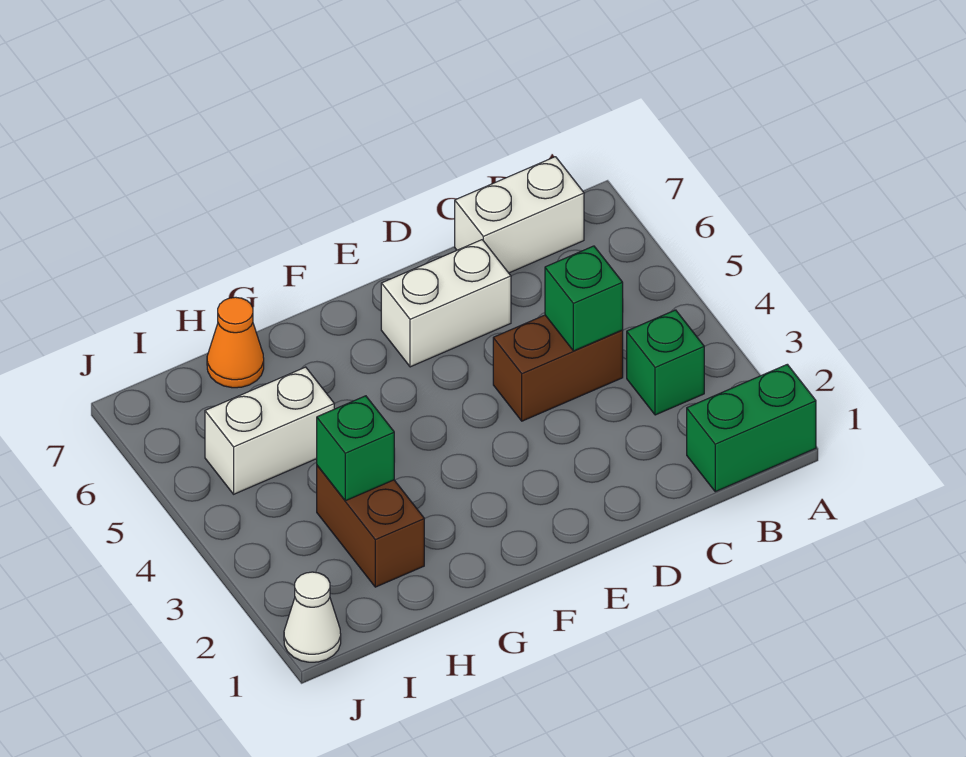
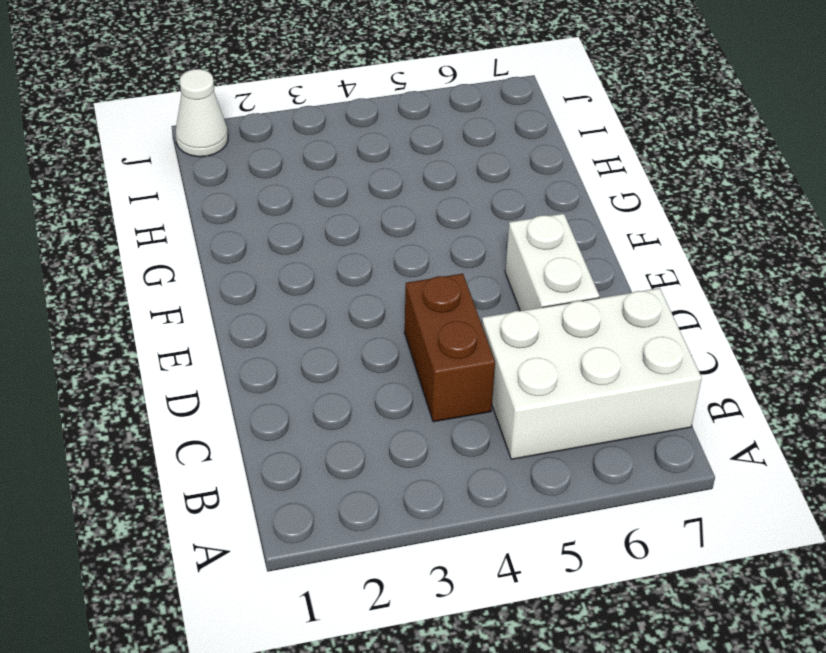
white brick B5:C7 level 1 -> white brick B7:C7 level 1
none -> green brick A1:B1 level 1
none -> green brick B3 level 1

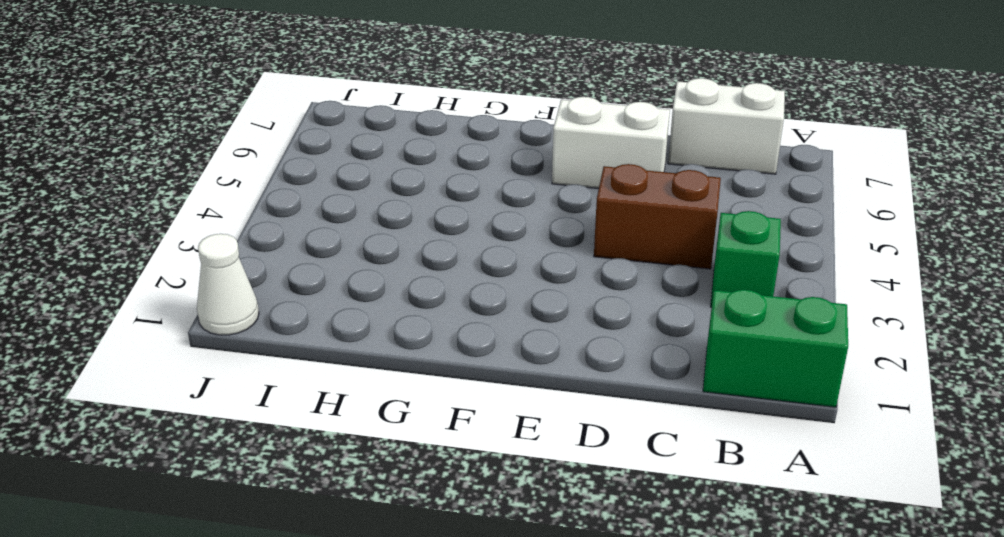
none -> brown brick H2:H3 level 1
none -> white brick H5:I5 level 1

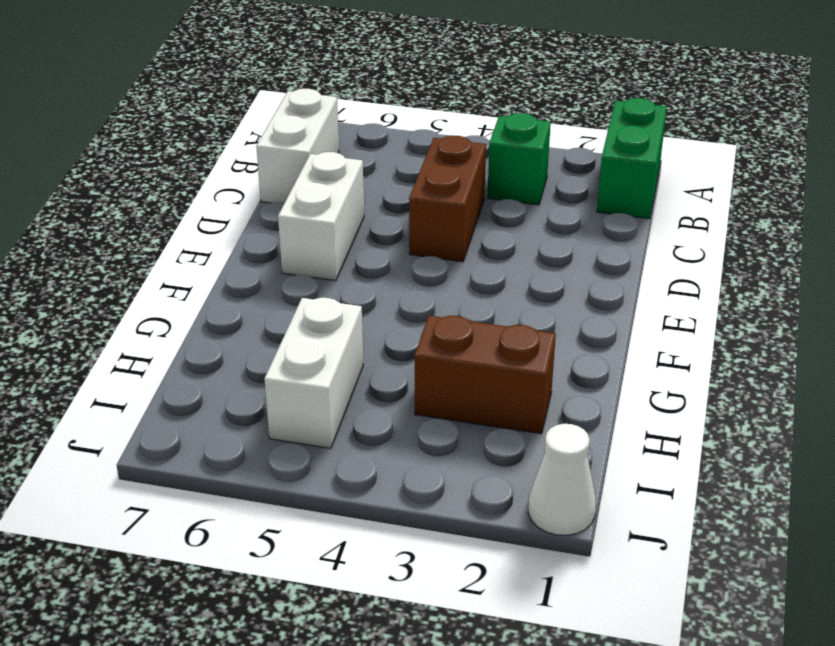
none -> orange cone H7 level 1
none -> green brick C4 level 2

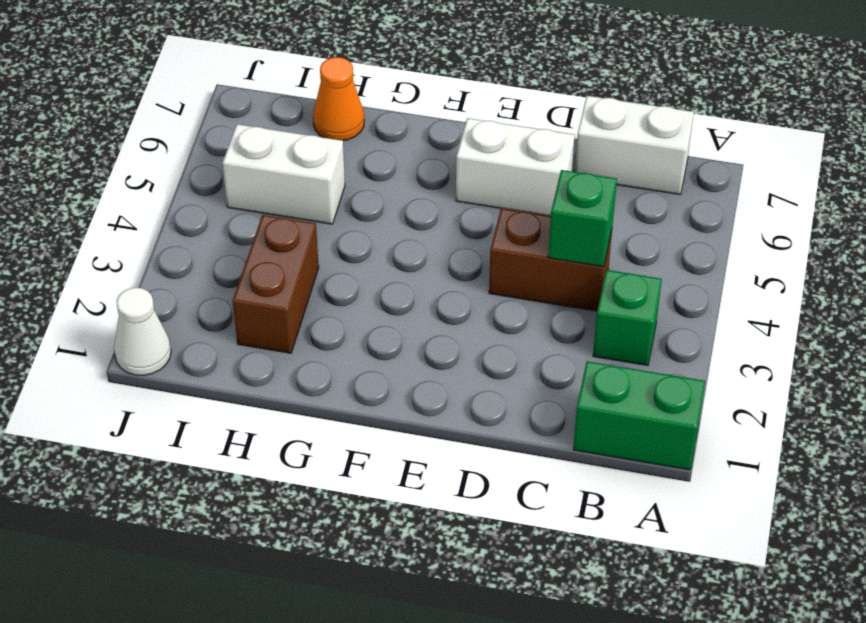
none -> green brick H3 level 2

